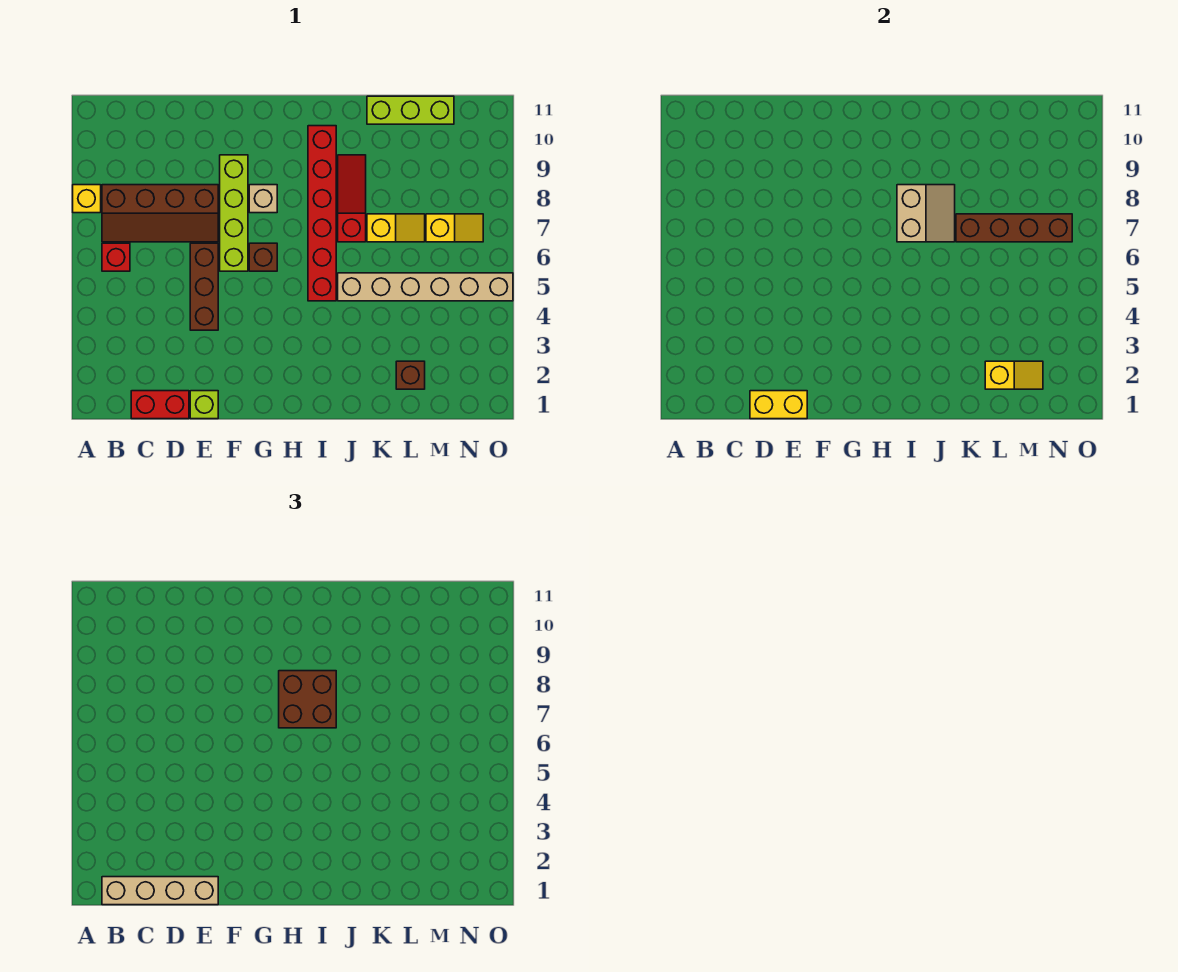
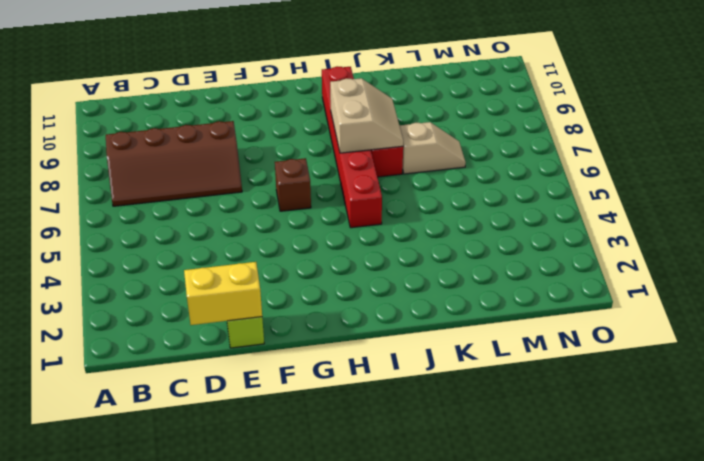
tan slope K7:L7 level 1 top K -> yellow slope K7:L7 level 1 top K
none -> yellow brick A8 level 1
none -> red brick B6 level 1
none -> red brick C1:D1 level 1

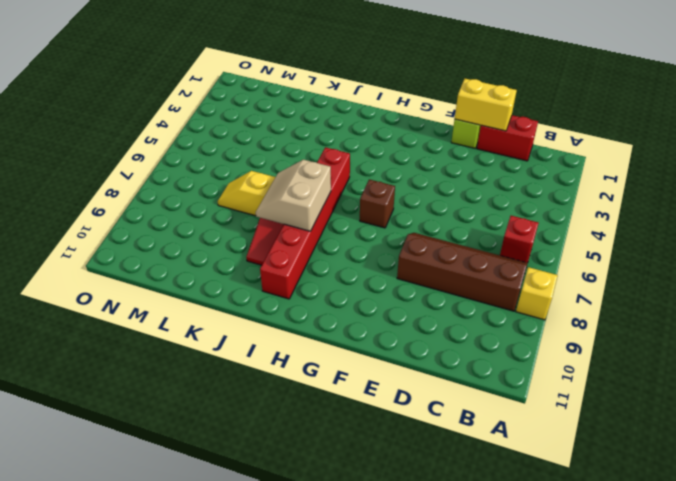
none -> brown brick E4:E6 level 1
none -> lime brick F6:F9 level 1
none -> tan brick G8 level 1

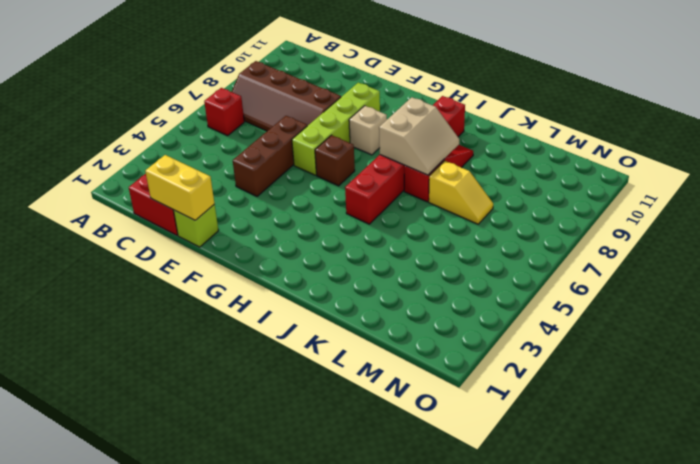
none -> yellow brick A8 level 1
none -> tan brick J5:O5 level 1
none -> lime brick K11:M11 level 1

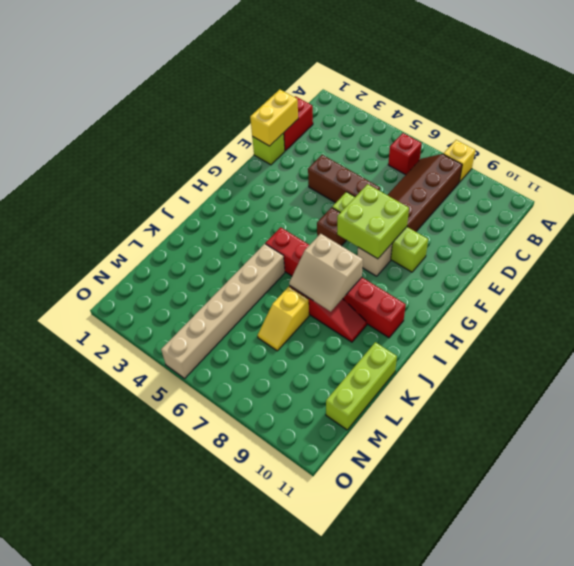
lime brick F7:G8 level 2 -> none
none -> brown brick L2 level 1
none -> yellow slope M7:N7 level 1 top M
none -> brown brick K7:N7 level 2

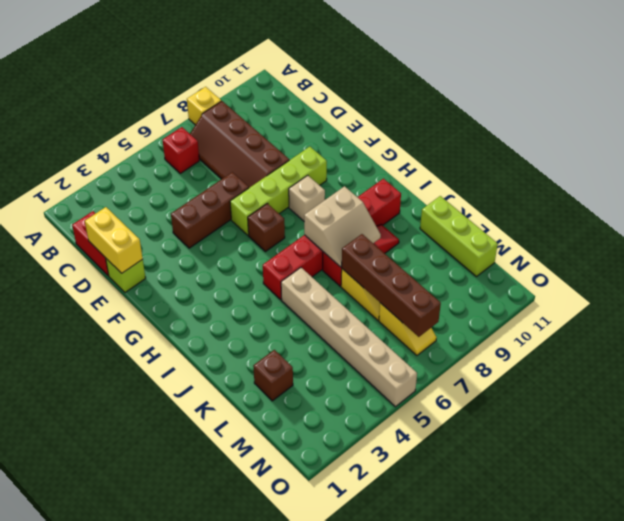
none -> yellow slope L2:M2 level 2 top L
none -> tan brick B1:E1 level 3
none -> brown brick H7:I8 level 3

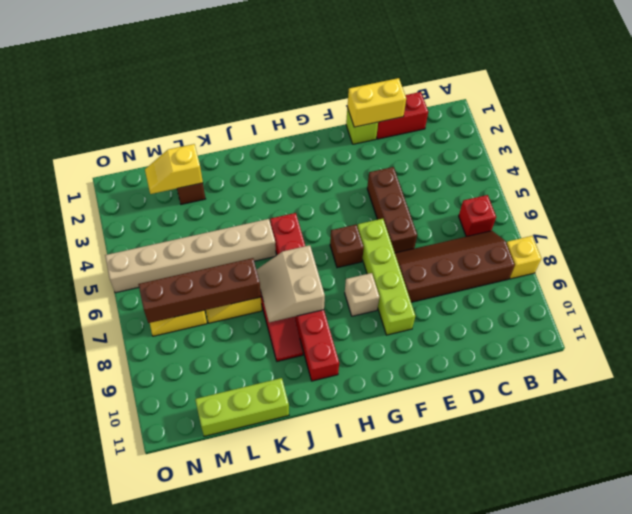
none -> tan brick B1:E1 level 3
none -> brown brick H7:I8 level 3

